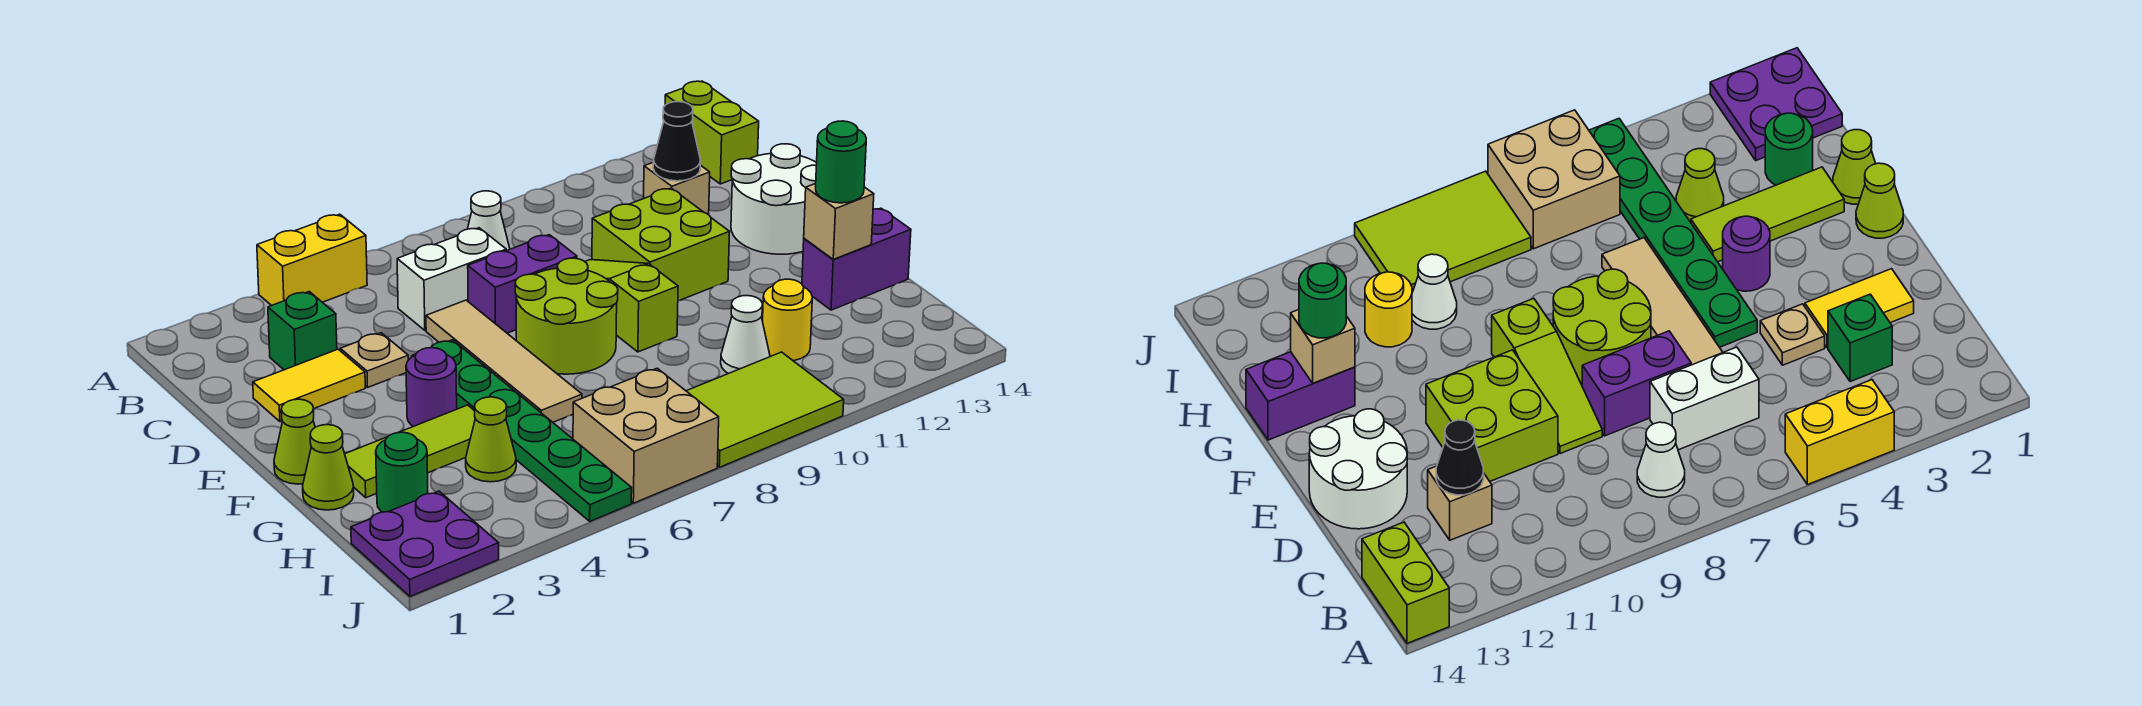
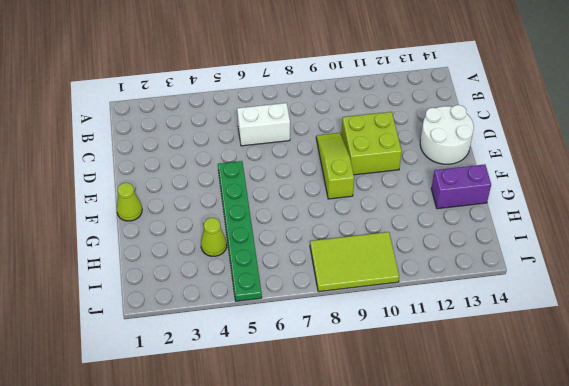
none -> yellow brick A4:A5 level 1
none -> lime brick A14:B14 level 1
none -> white cone B8 level 1
none -> green brick C3 level 1

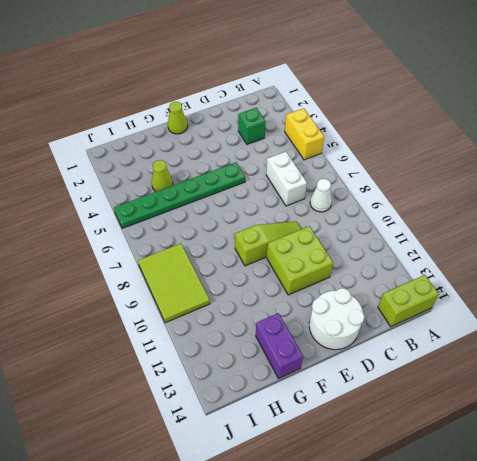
none -> tan brick C12 level 1
none -> yellow tile D2:D3 level 1
none -> tan plate D4 level 1
none -> tan tile D6:G6 level 1

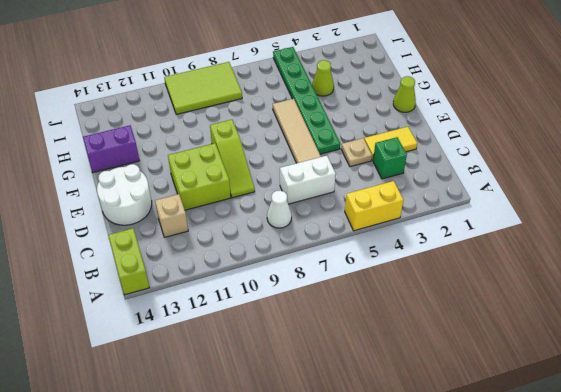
none -> purple brick D7:D8 level 1
none -> lime round brick E7:F8 level 1
none -> purple round brick F4 level 1
none -> lime cone G1 level 1

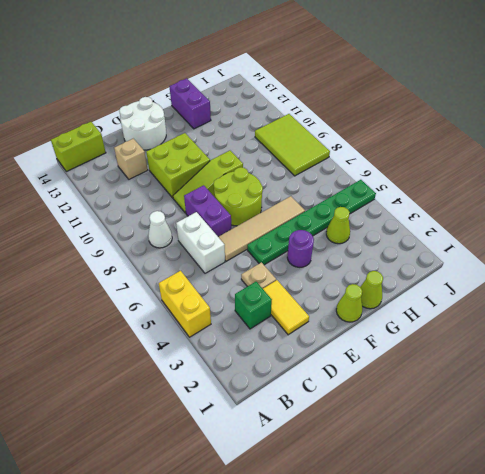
none -> lime tile G2:G4 level 1
none -> green round brick H2 level 1
none -> white cone H10 level 1
none -> yellow round brick H11 level 1

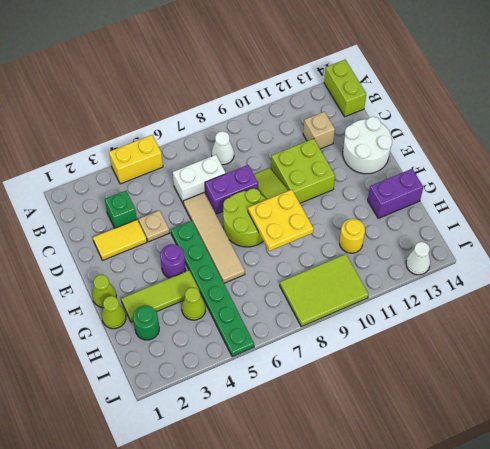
yellow plate F8:G9 level 2 -> none
white cone J13 level 1 -> white cone H10 level 1
none -> purple plate I1:J2 level 1
none -> tan brick I6:J7 level 1
none -> black cone C12 level 2
none -> tan brick G13 level 2

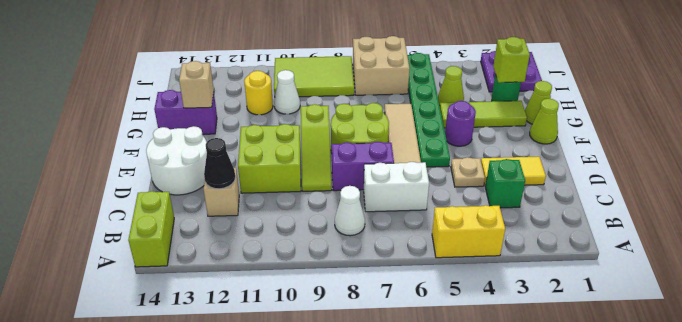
lime brick H2 level 2 -> none
none -> green round brick G13 level 3

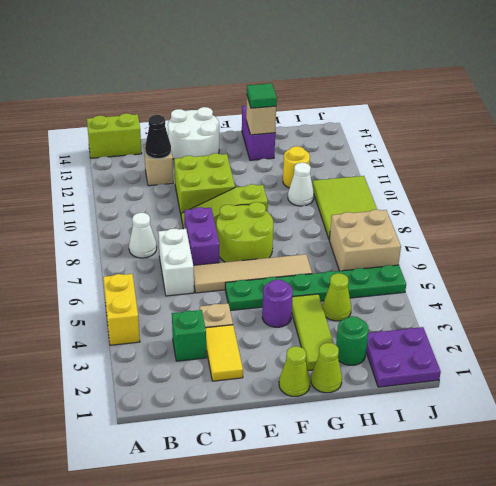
green tile G13 level 3 -> green round brick G13 level 3

